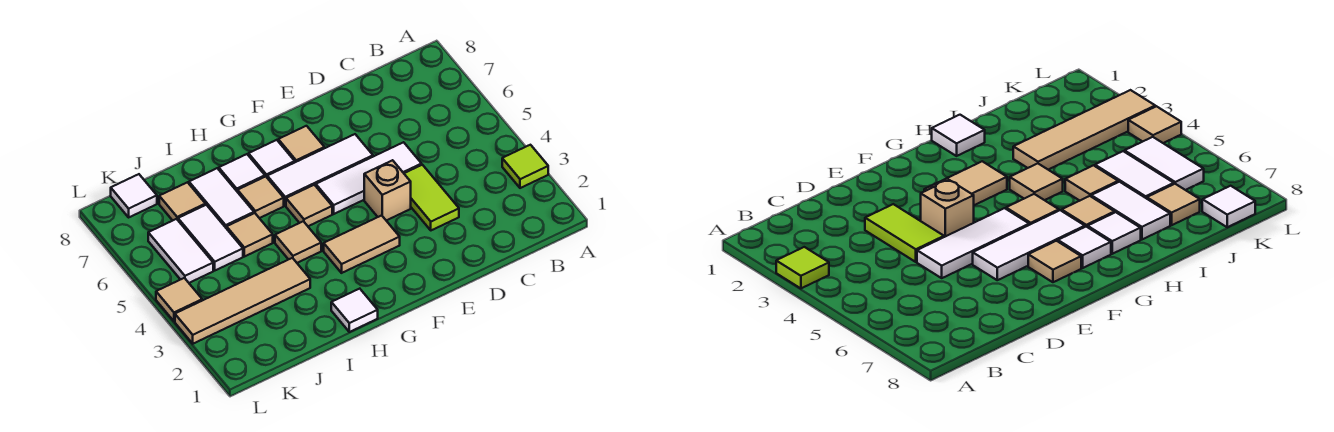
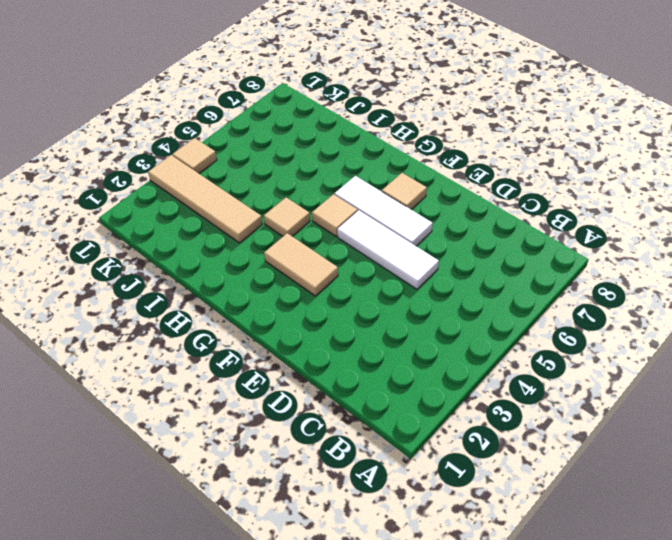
none -> lime tile A3 level 1
none -> lime tile D3:D4 level 1
none -> tan brick E4 level 1

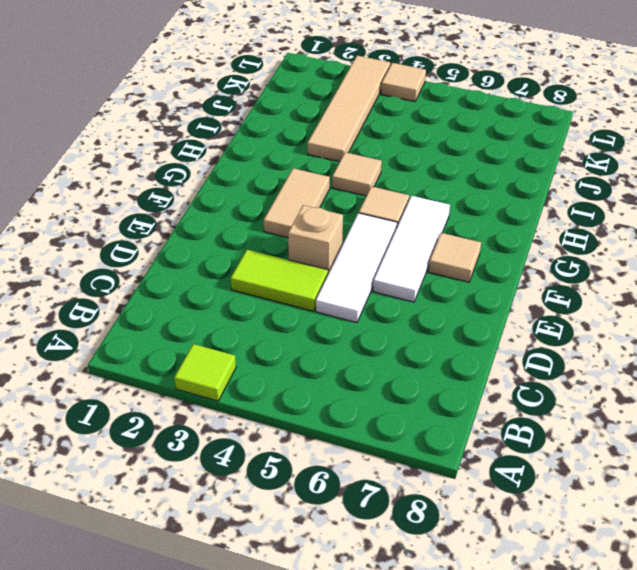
none -> white tile G7 level 1
none -> white tile H1 level 1
none -> tan tile H6 level 1

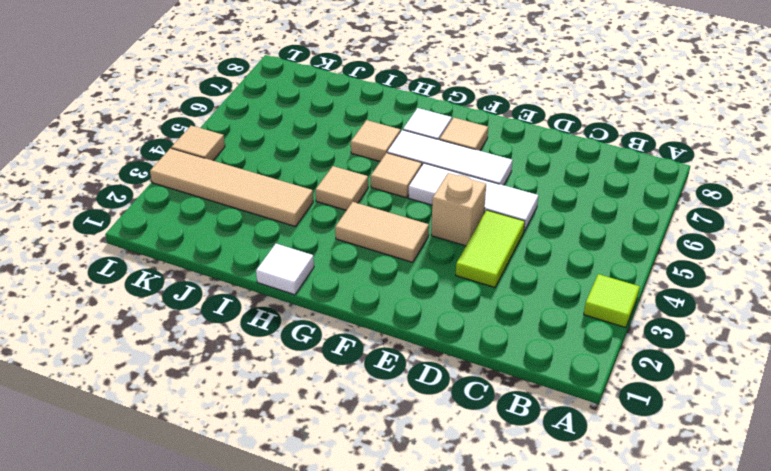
none -> white tile H7 level 1
none -> tan tile I5 level 1
none -> white tile I6:I7 level 1

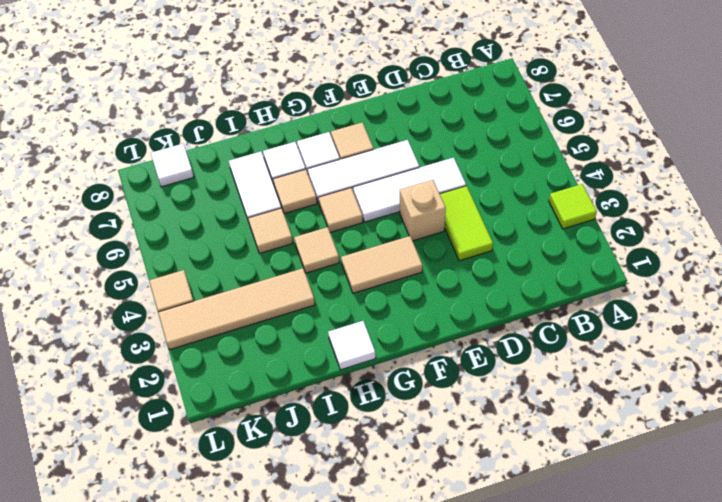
none -> white tile J5:J6 level 1
none -> tan tile J7 level 1
none -> white tile K5:K6 level 1

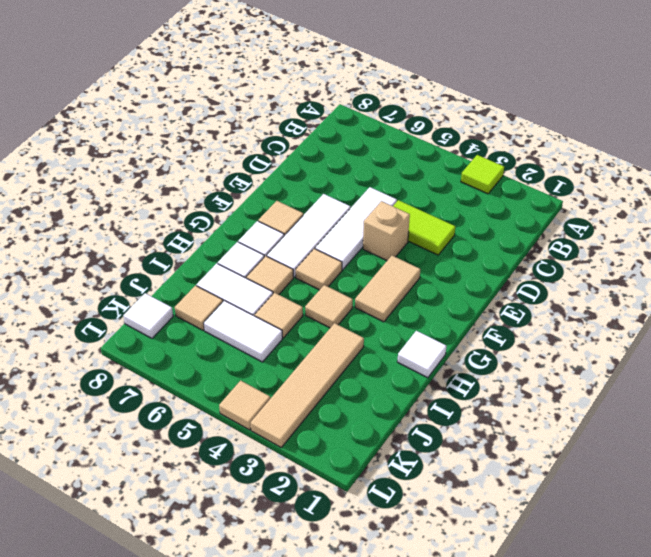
none -> white tile K5:K6 level 1

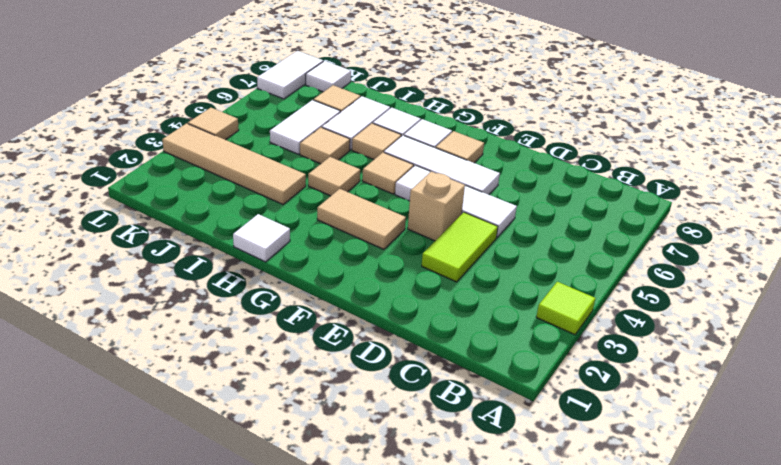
white tile L7:L8 level 1 -> white tile K5:K6 level 1

